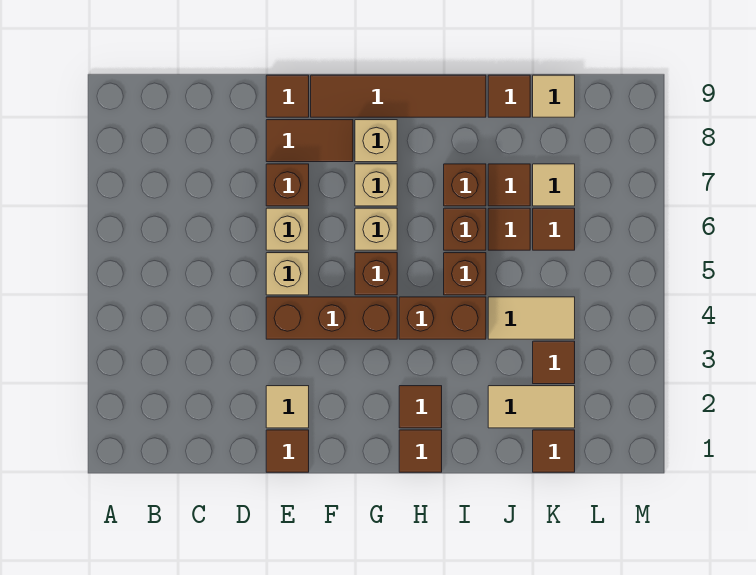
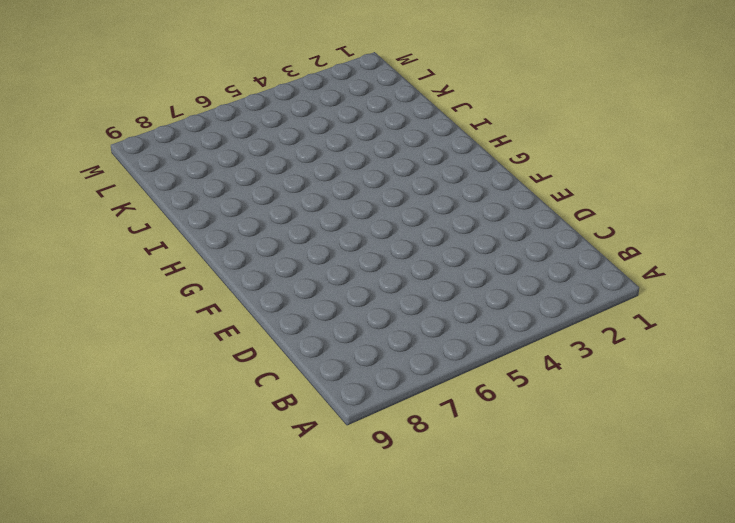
none -> brown tile E1 level 1
none -> tan tile E2 level 1
none -> brown brick E4:G4 level 1

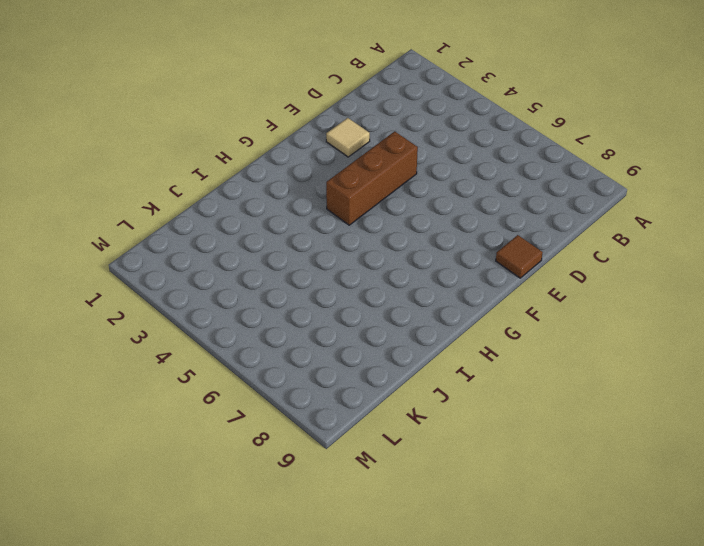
none -> brown tile E1 level 1
none -> tan brick E5 level 1
none -> tan brick E6 level 1

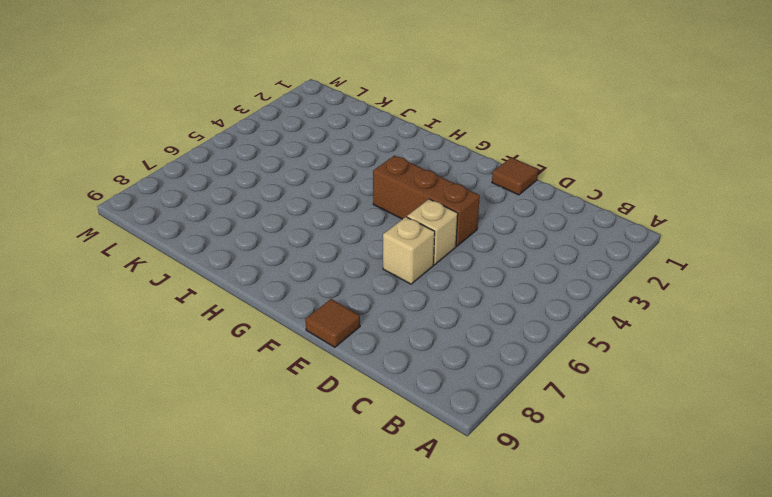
none -> tan tile E2 level 1
none -> brown brick E7 level 1
none -> brown tile E8:F8 level 1

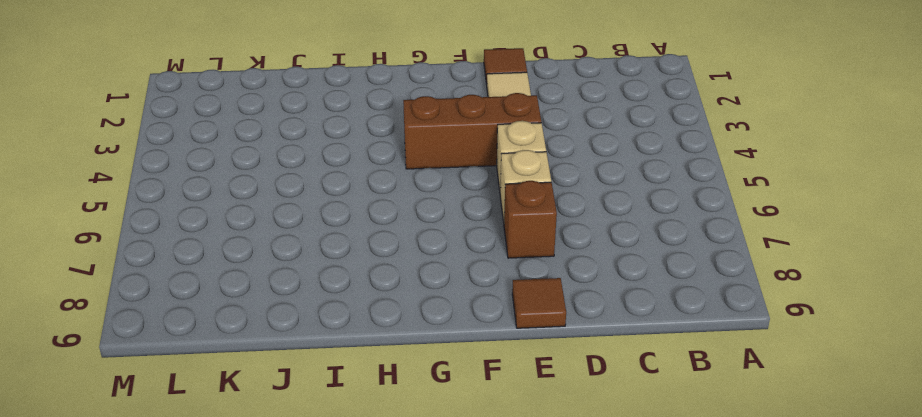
none -> brown tile E8:F8 level 1
none -> brown tile F9:I9 level 1
none -> brown brick G5 level 1

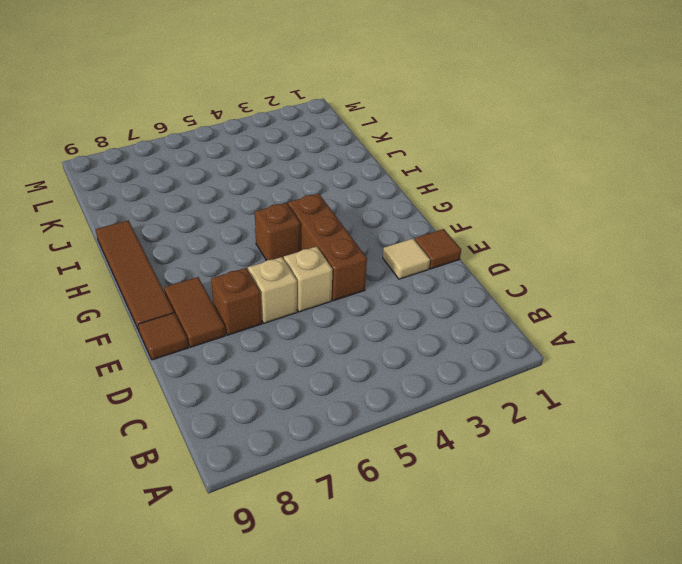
none -> tan brick G6 level 1
none -> tan brick G7 level 1
none -> tan brick G8 level 1

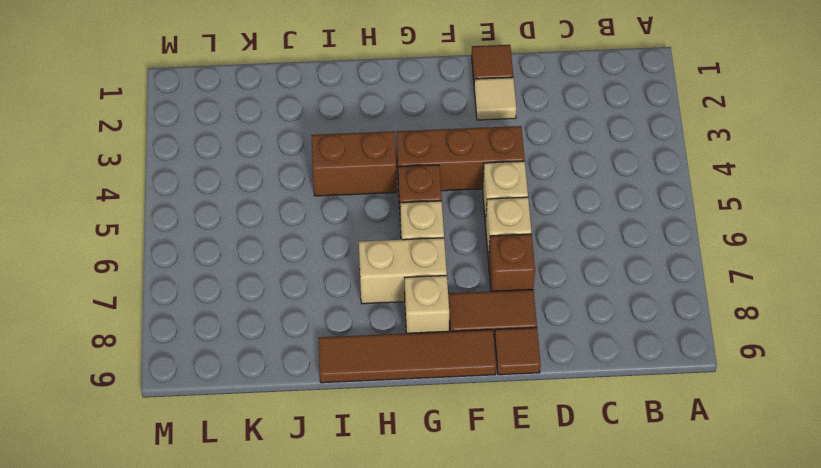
tan brick G7:H7 level 1 -> tan brick G7 level 1
none -> brown tile H1 level 1
none -> brown tile H2 level 1
none -> brown brick I5 level 1

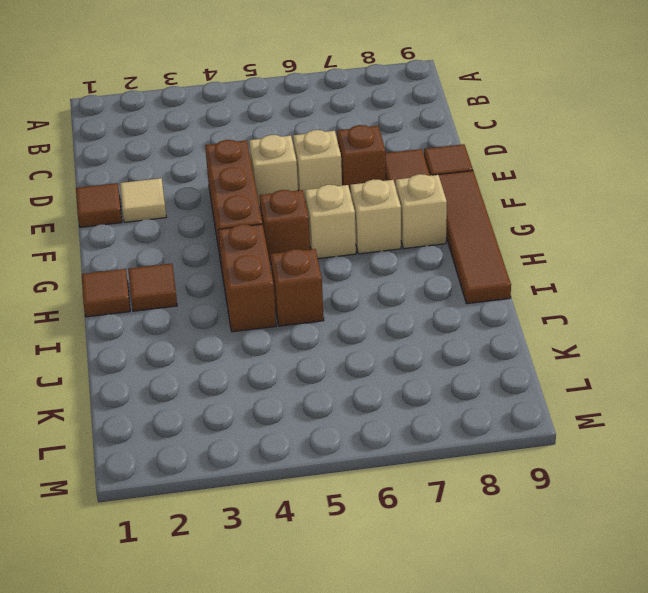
none -> brown brick I6 level 1
none -> brown brick I7 level 1
none -> tan tile J2:K2 level 1

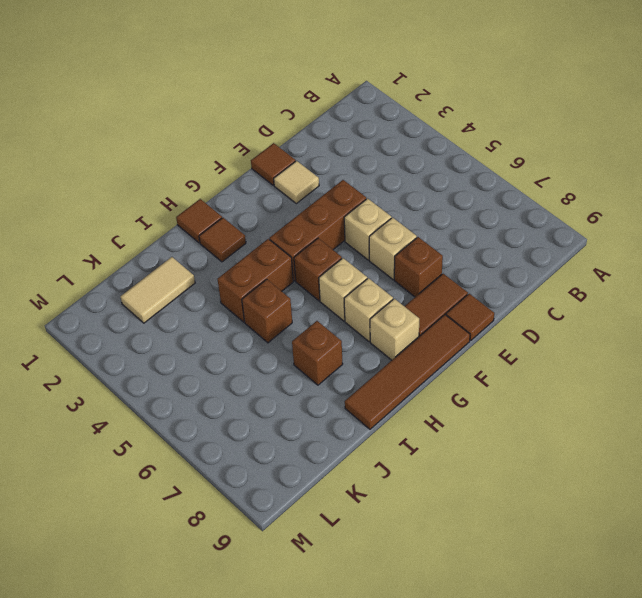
none -> brown brick I6 level 1
none -> tan tile J4:K4 level 1
none -> brown tile J6 level 1

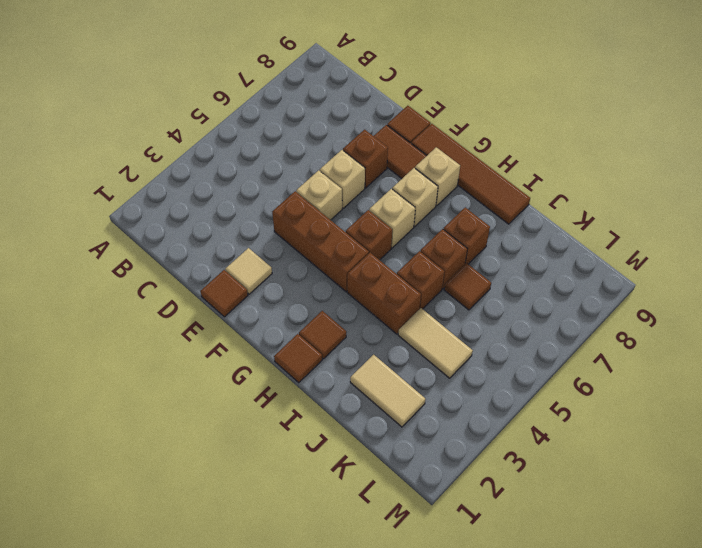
none -> brown tile J7 level 1
none -> brown tile J9 level 1
none -> brown tile K1 level 1

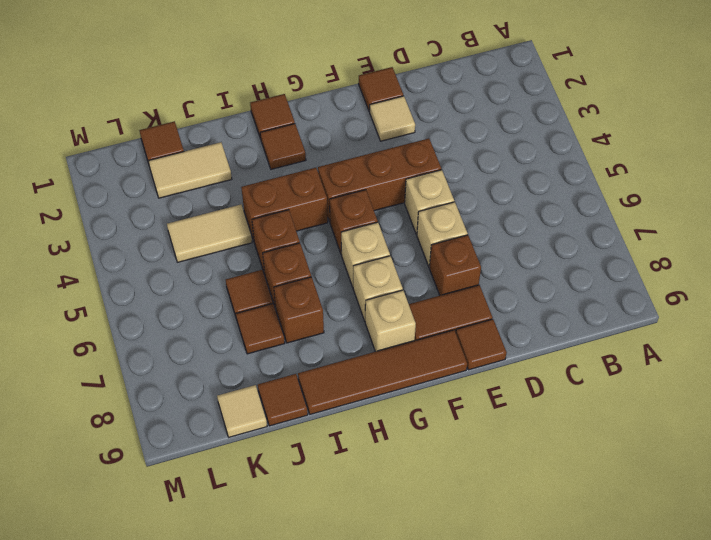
none -> brown tile K3 level 1
none -> brown tile K6 level 1
none -> tan tile K7 level 1

